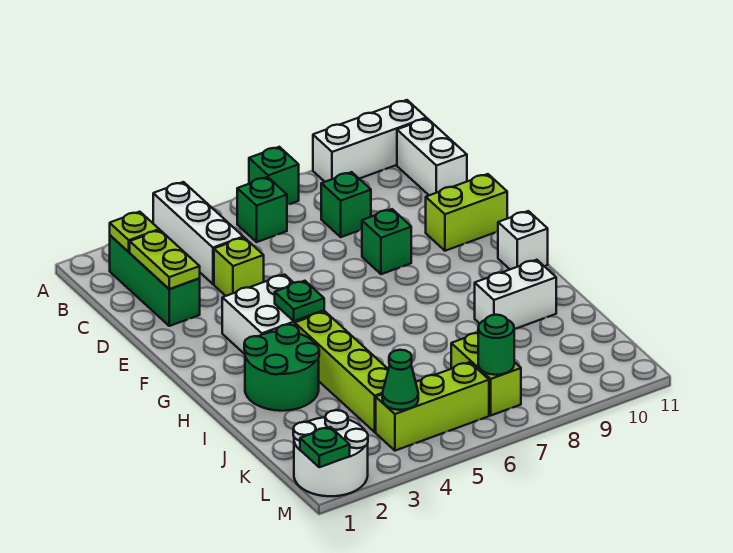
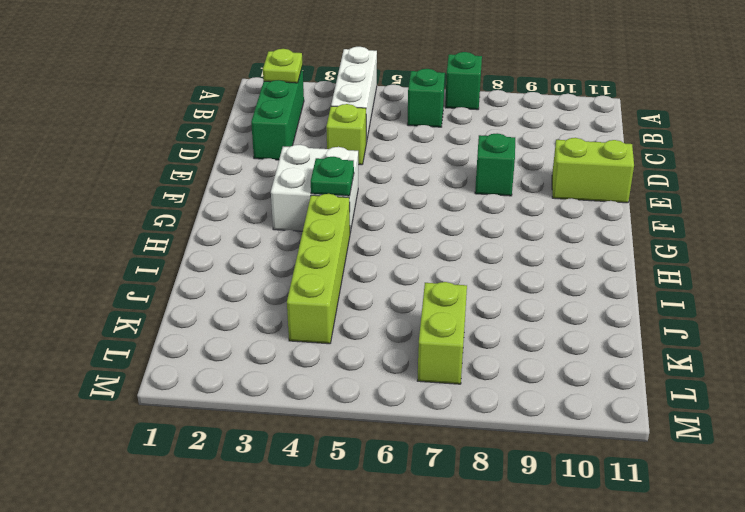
none -> white brick A9:A11 level 1
none -> white brick B11:C11 level 1
none -> green brick C8 level 1

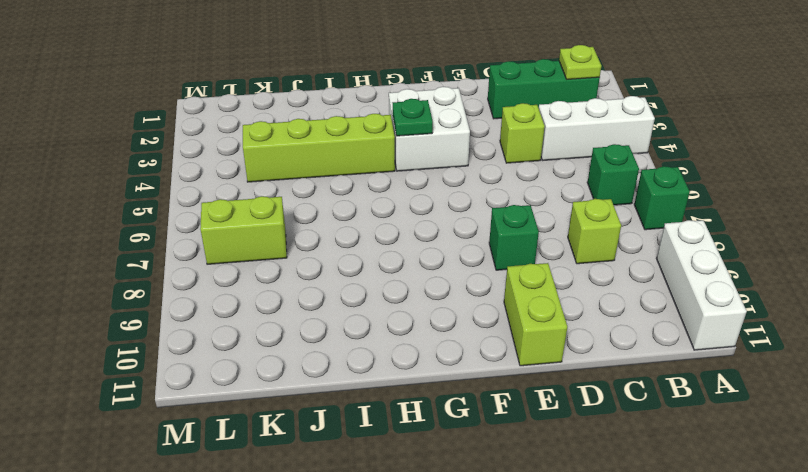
lime brick C8 level 1 -> green brick C8 level 1
none -> white brick B11:C11 level 1
none -> white brick G11 level 1
none -> green round brick H2:I3 level 1

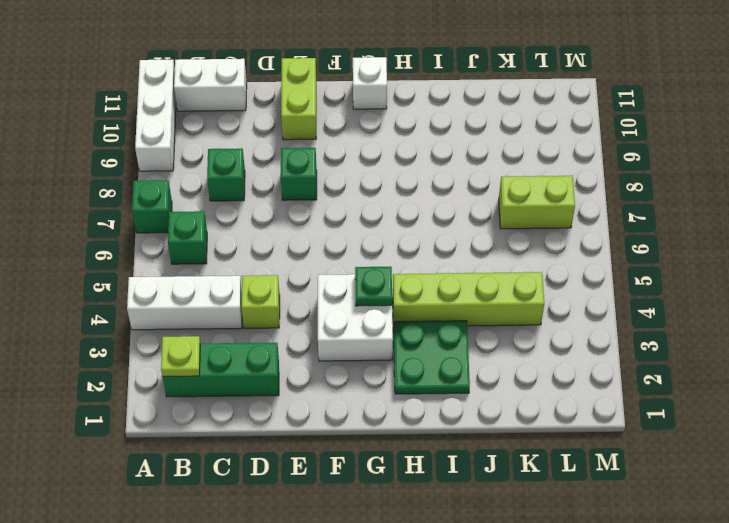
green plate H2:I3 level 1 -> green round brick H2:I3 level 1
none -> white brick I9:I10 level 1
none -> white round brick L1:M2 level 1
none -> lime brick L4:L6 level 1

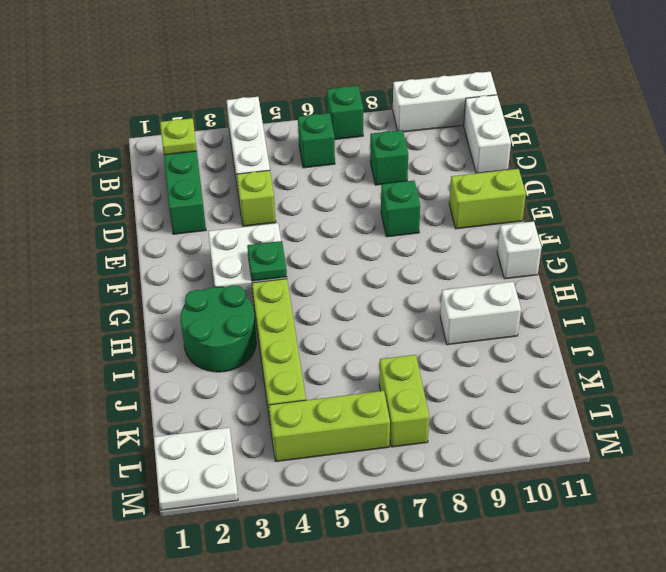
white plate L1:M2 level 1 -> white round brick L1:M2 level 1
none -> lime plate C2:D2 level 2
none -> green cone L4 level 2
none -> green round brick L7 level 2

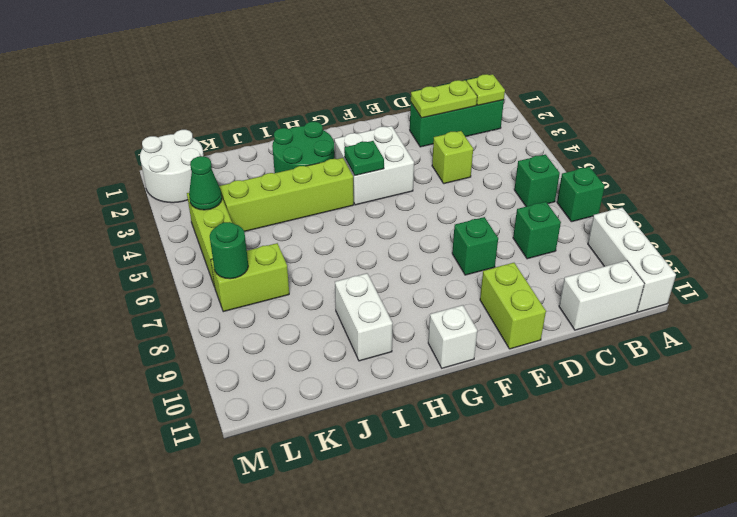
none -> white brick A4:C4 level 1
none -> green plate M1 level 2

